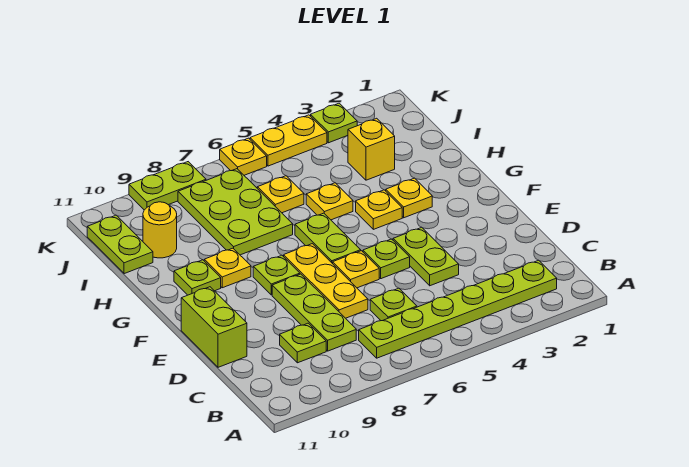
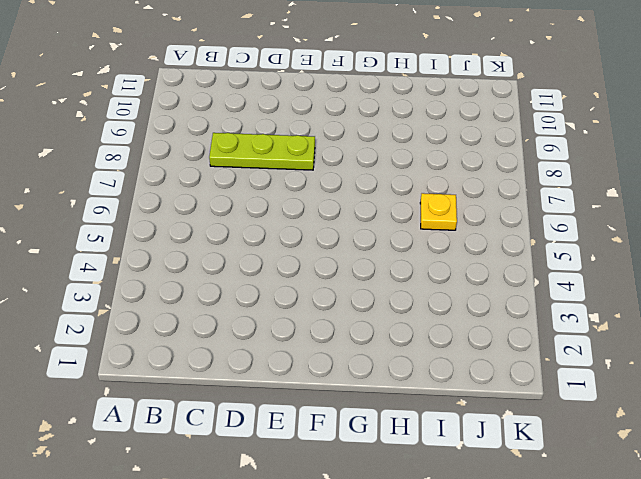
none -> lime plate B2:B7 level 1
none -> lime plate C6 level 1
none -> lime plate C9 level 1

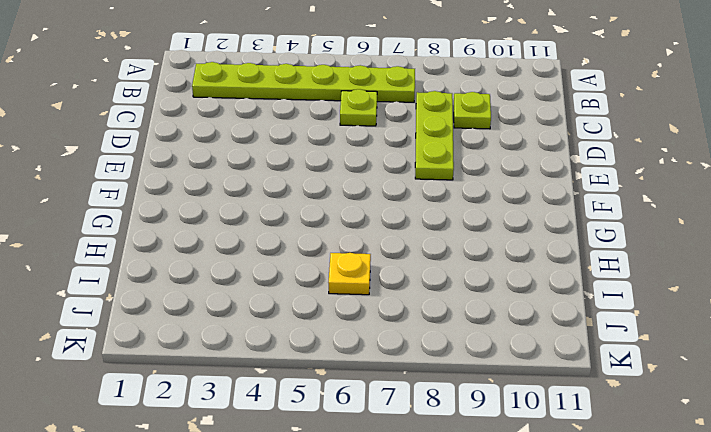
none -> lime plate D4:E4 level 1
none -> yellow plate D7:F7 level 1
none -> lime brick D11:E11 level 1

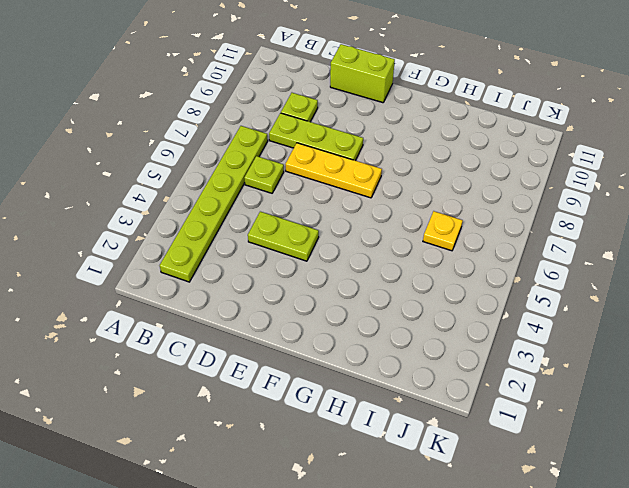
none -> lime plate E5 level 1
none -> yellow plate E6 level 1
none -> lime plate F6:G6 level 1

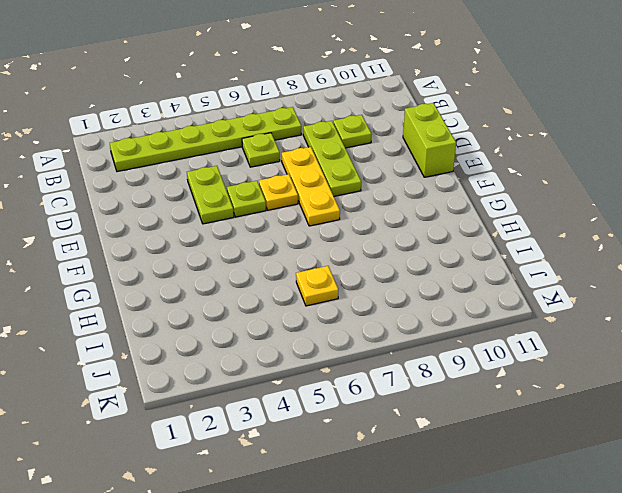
none -> lime plate F6:G6 level 1
none -> lime plate F8 level 1
none -> yellow plate G3 level 1

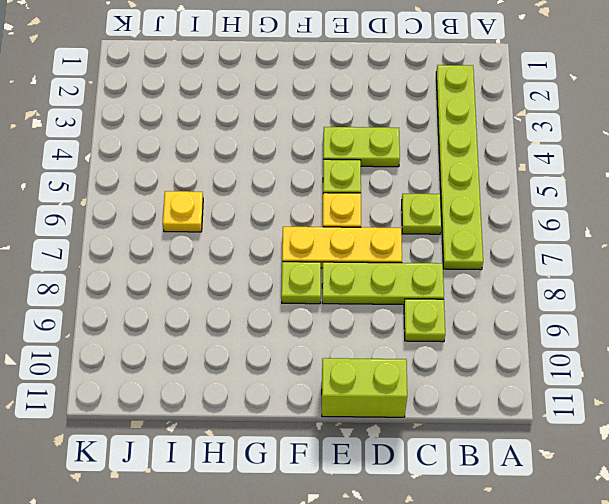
none -> lime plate F6:G6 level 1
none -> yellow plate G3 level 1
none -> yellow plate G4 level 1

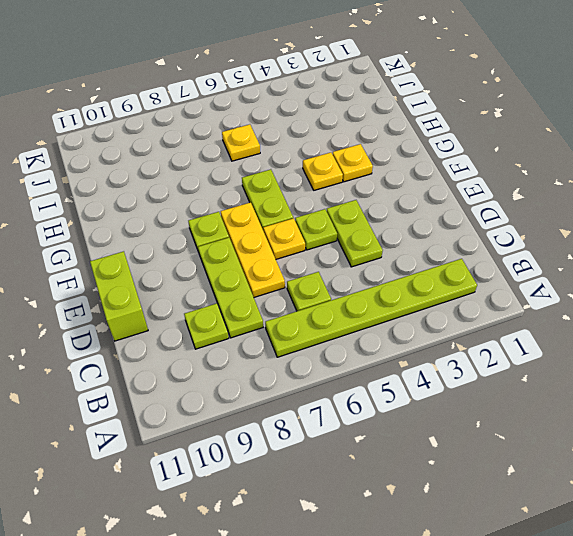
none -> yellow plate G9 level 1
none -> lime plate G10 level 1
none -> yellow plate H5 level 1

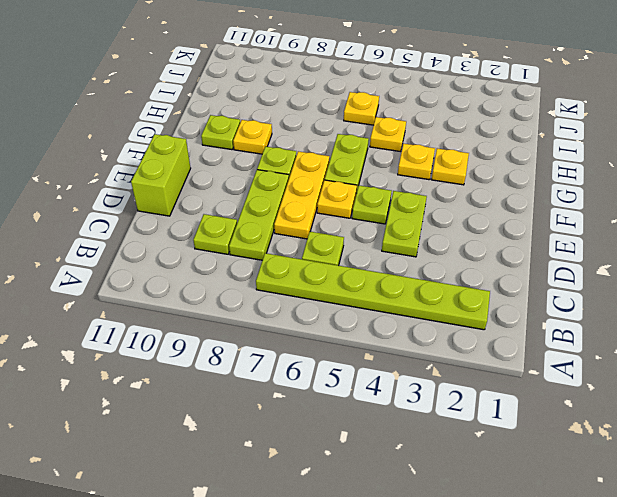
none -> lime plate H7:J8 level 1
none -> yellow brick I3 level 1
none -> yellow round brick I10 level 1

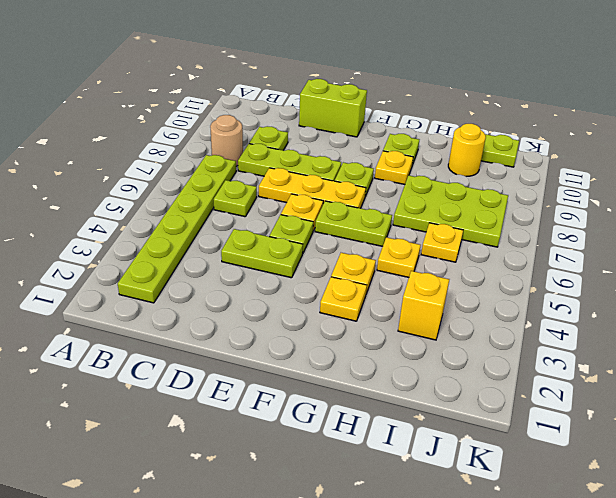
tan round brick B8 level 1 -> none
none -> lime plate K3 level 1
none -> yellow plate K4:K5 level 1
none -> yellow plate K6 level 1

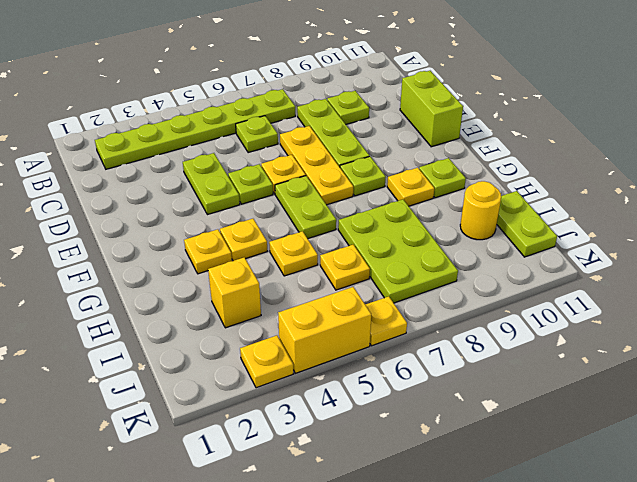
yellow plate K3 level 1 -> lime plate K3 level 1
yellow brick K4:K5 level 1 -> yellow plate K4:K5 level 1
none -> lime plate K8:K9 level 1

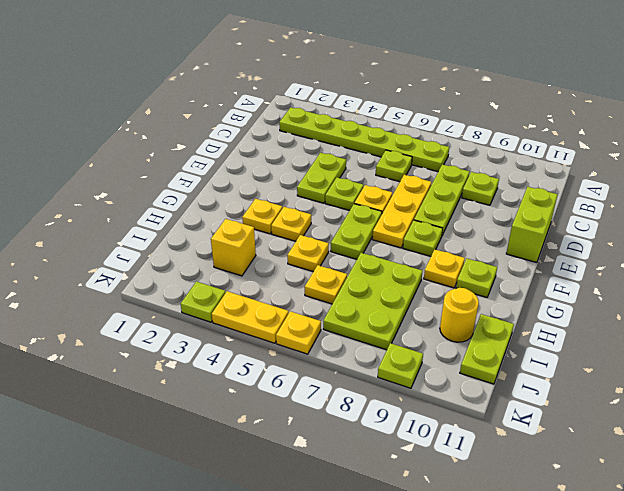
lime plate K9 level 1 -> lime plate K8:K9 level 1

